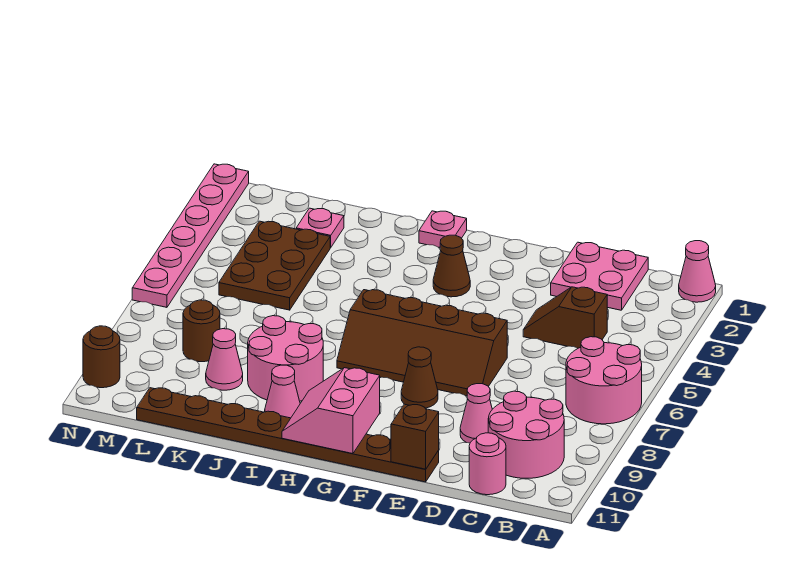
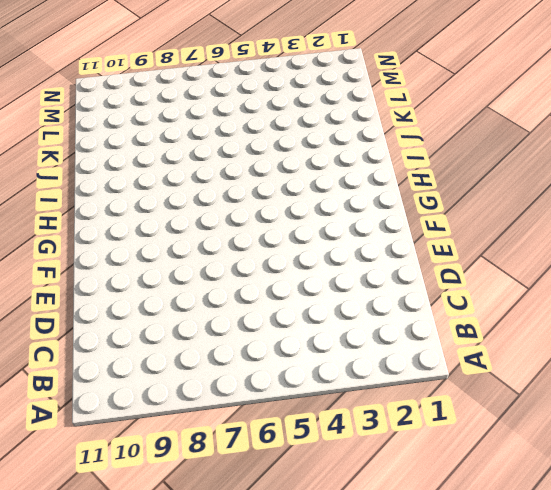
none -> pink cone A1 level 1
none -> pink round brick A6:B7 level 1
none -> pink round brick B9:C10 level 1

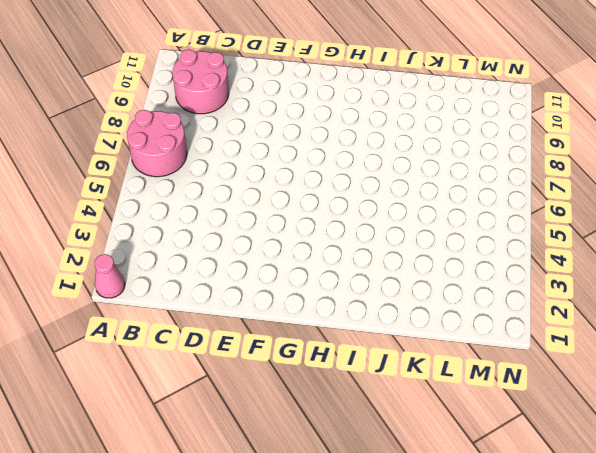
none -> pink plate C1:D2 level 1
none -> brown slope C4:D4 level 1 top C
none -> pink round brick C11 level 1

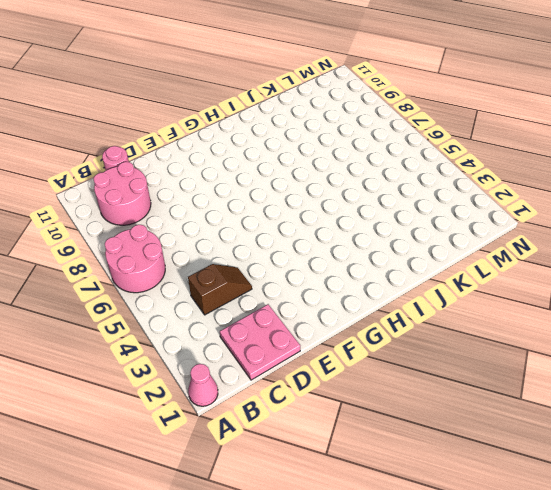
none -> pink cone D9 level 1
none -> brown slope E6:H7 level 1 top 6
none -> brown plate E11:L11 level 1

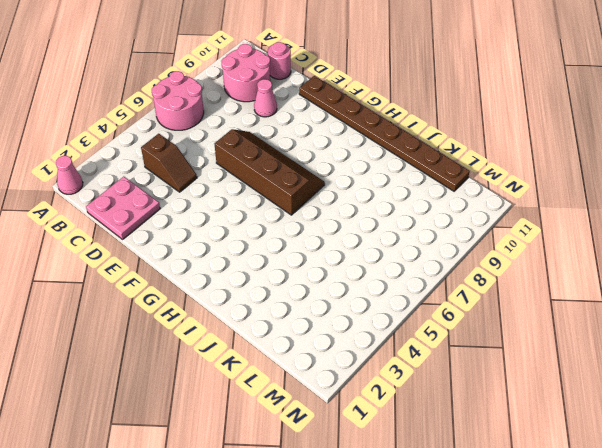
none -> brown cone F8 level 1
none -> brown cone G3 level 1
none -> pink plate H1 level 1

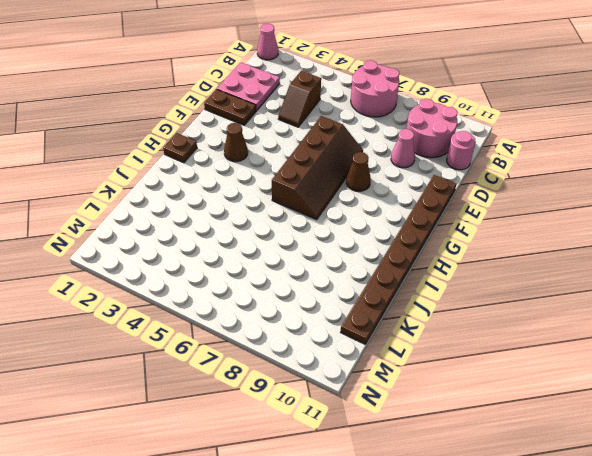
brown plate E1:E2 level 1 -> none
brown plate H1 level 1 -> pink plate H1 level 1
none -> pink round brick I8:J9 level 1
none -> pink cone I10 level 1
none -> pink plate K2 level 1

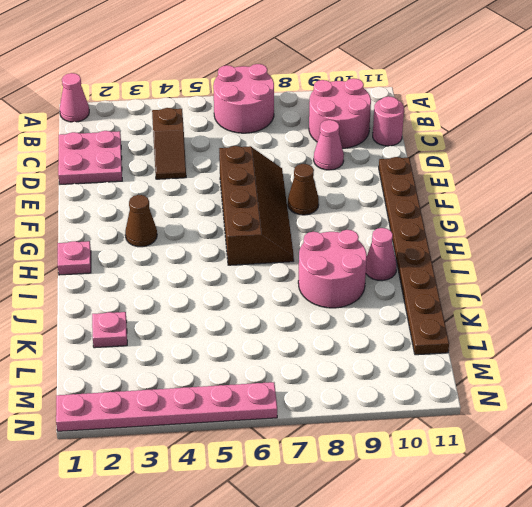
none -> brown plate K3:L5 level 1
none -> pink cone K9 level 1
none -> brown round brick L8 level 1

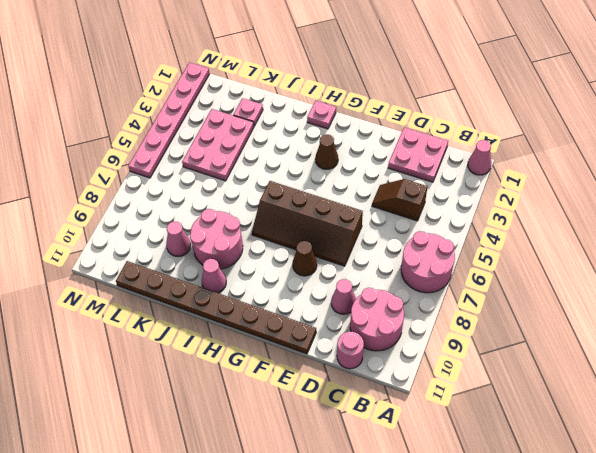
pink plate K3:L5 level 1 -> brown plate K3:L5 level 1
none -> brown round brick L8 level 1
none -> brown round brick N10 level 1
none -> brown brick E11 level 2

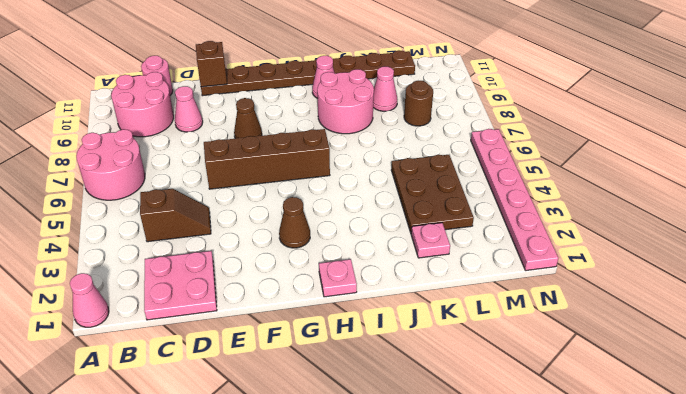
none -> brown round brick N10 level 1
none -> pink slope G10:H11 level 2 top G

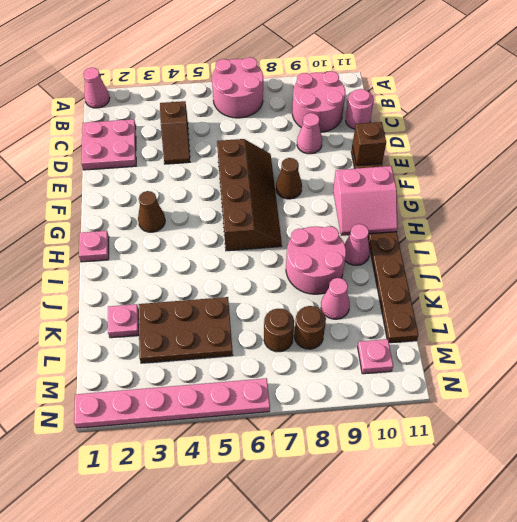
brown round brick L7 level 1 -> brown round brick N10 level 1
pink plate M10 level 1 -> none

